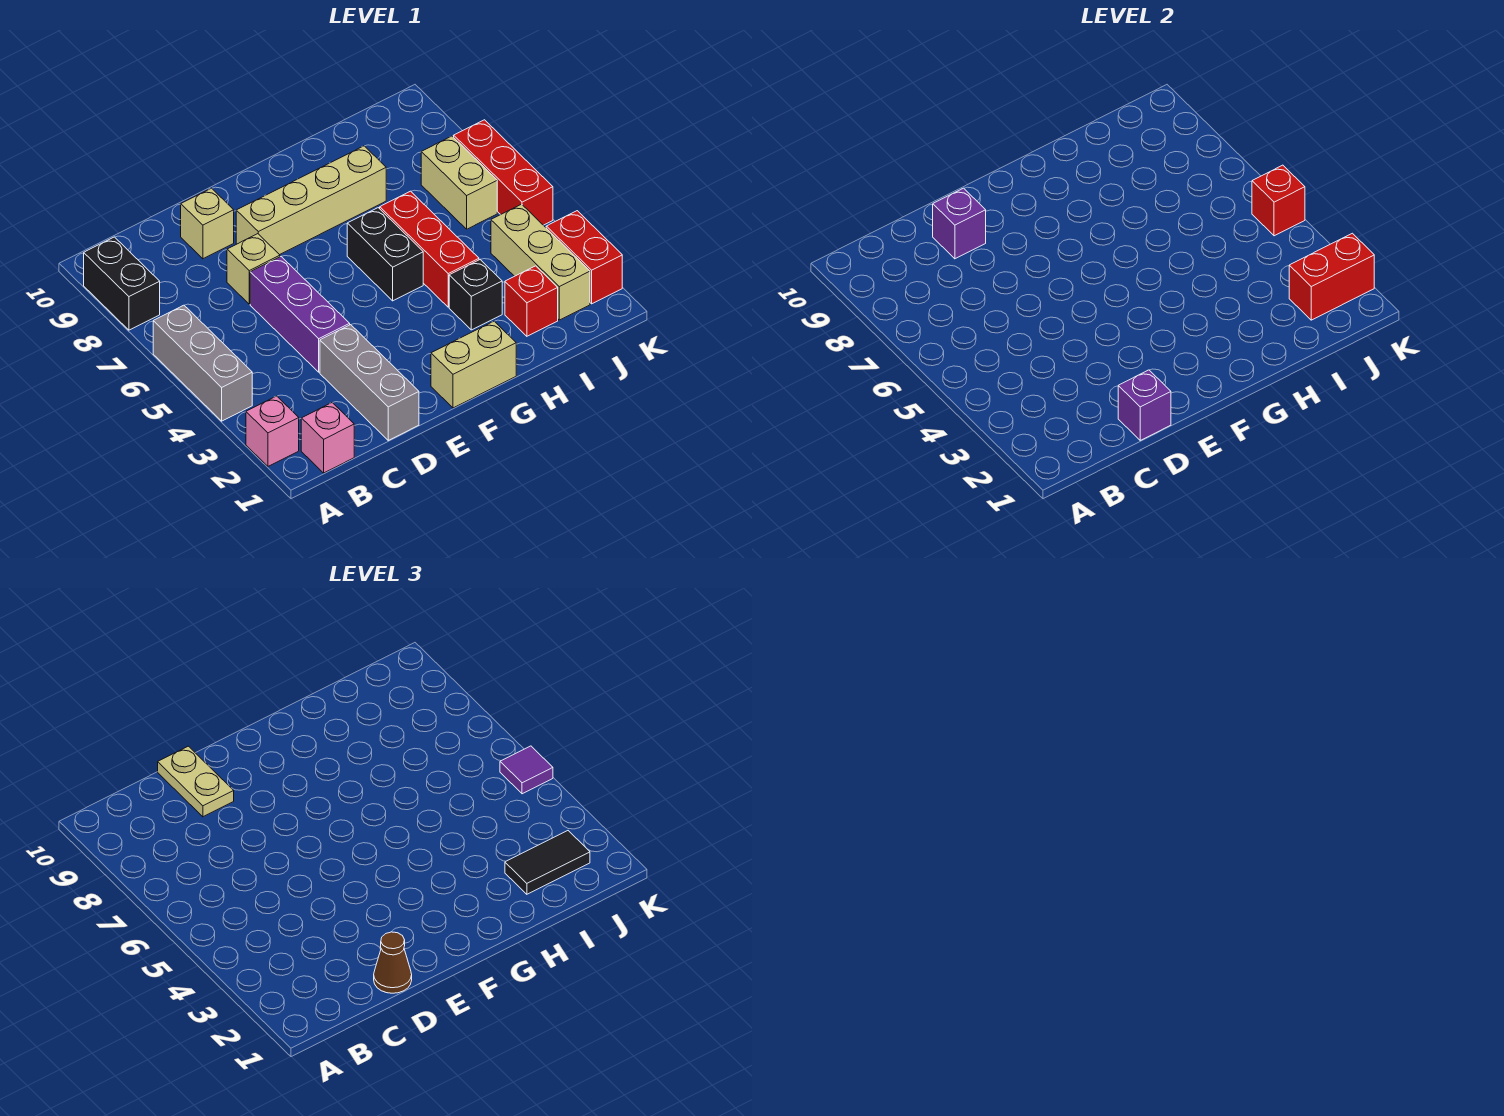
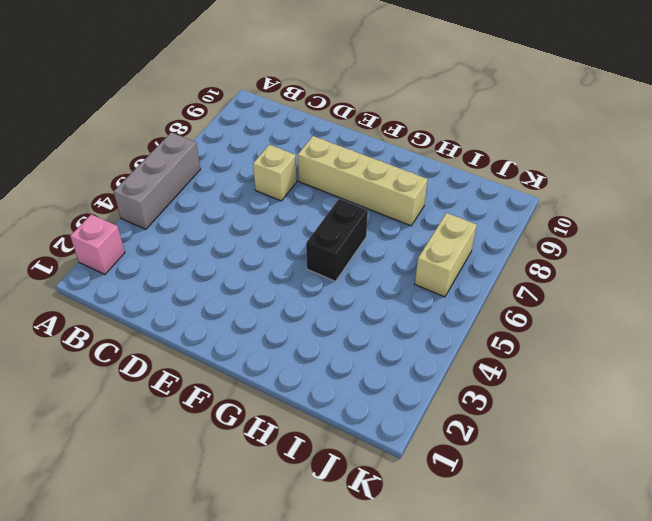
none -> black brick A8:A9 level 1
none -> pink brick B1 level 1
none -> grey brick D1:D3 level 1

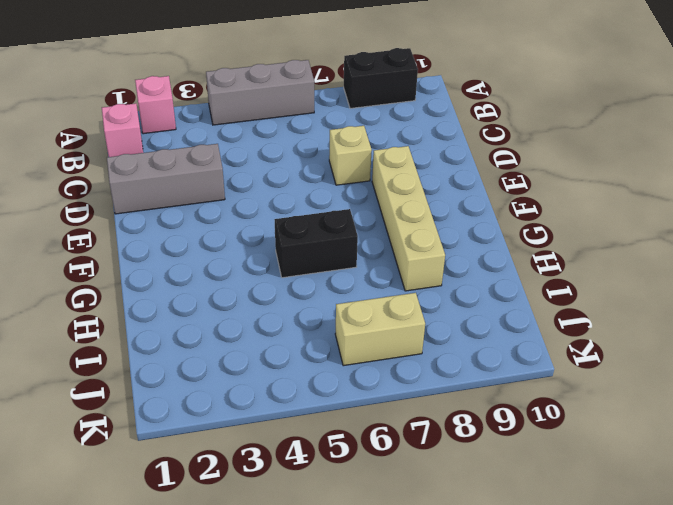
none -> purple brick D4:D6 level 1
none -> tan brick D9 level 1
none -> tan brick F1:G1 level 1

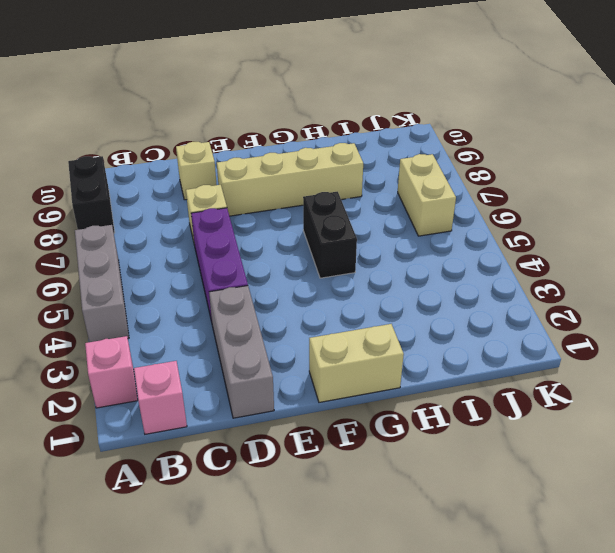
none -> black brick H3 level 1
none -> red brick H4:H6 level 1
none -> red brick I2 level 1

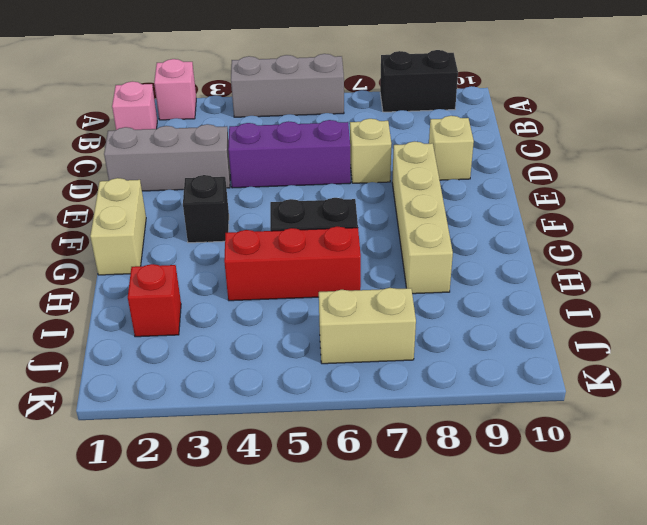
black brick F3 level 1 -> black brick H3 level 1
none -> tan brick J2:J4 level 1
none -> red brick K2:K3 level 1
none -> red brick K5:K7 level 1

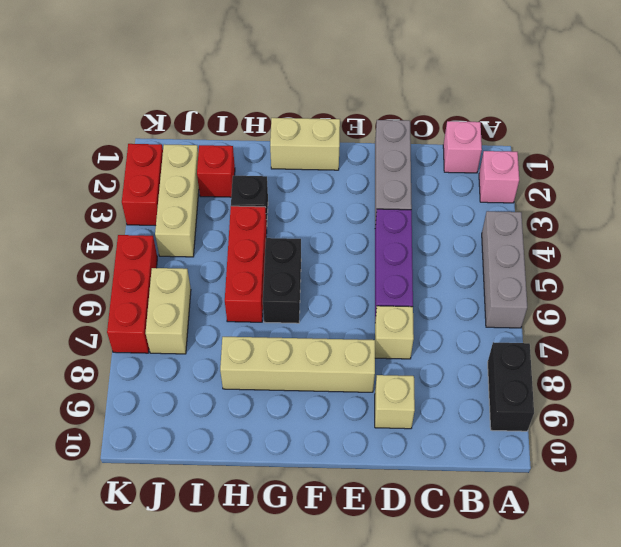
none -> purple brick D1 level 2
none -> purple brick D9 level 2
none -> red brick J2:K2 level 2

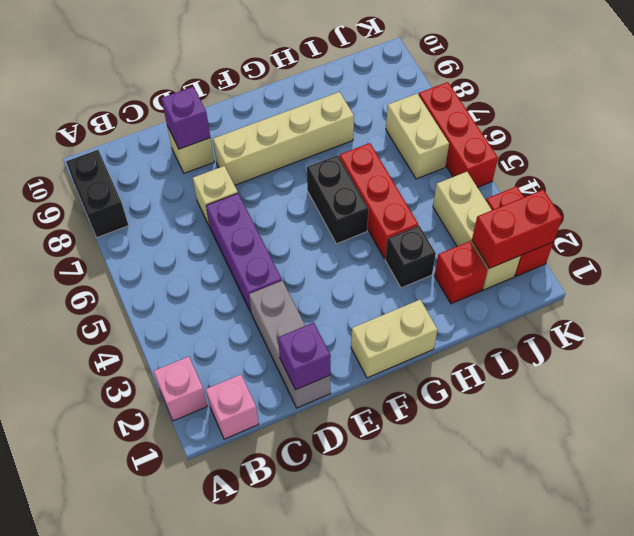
none -> grey brick A4:A6 level 1
none -> red brick K5 level 2
none -> brown cone D1 level 3

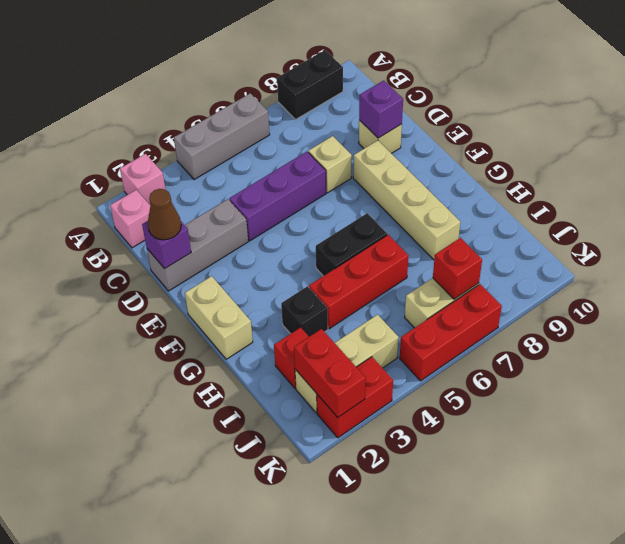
red brick J7 level 2 -> red brick K5 level 2
none -> tan plate D9:D10 level 3
none -> black tile I2:J2 level 3
none -> purple tile K5 level 3

